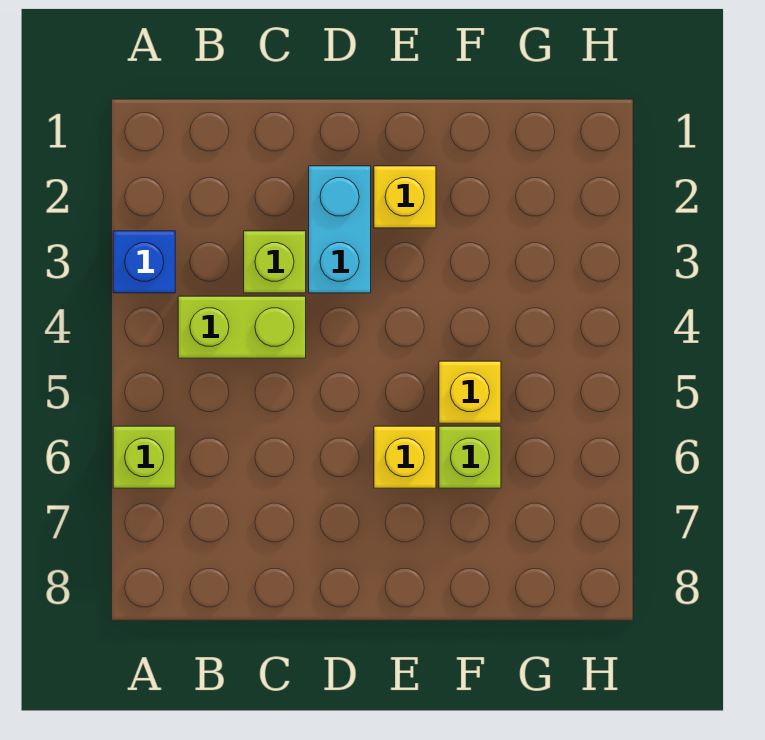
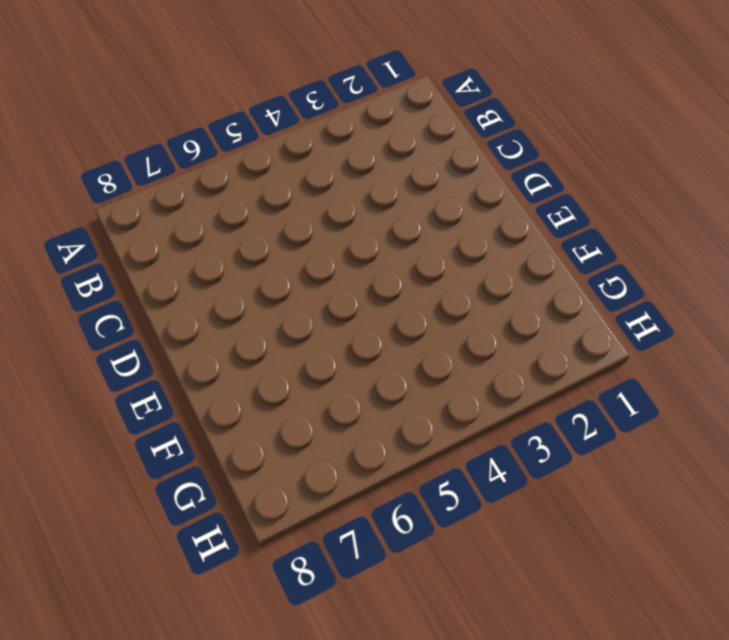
none -> blue brick A3 level 1
none -> lime brick A6 level 1

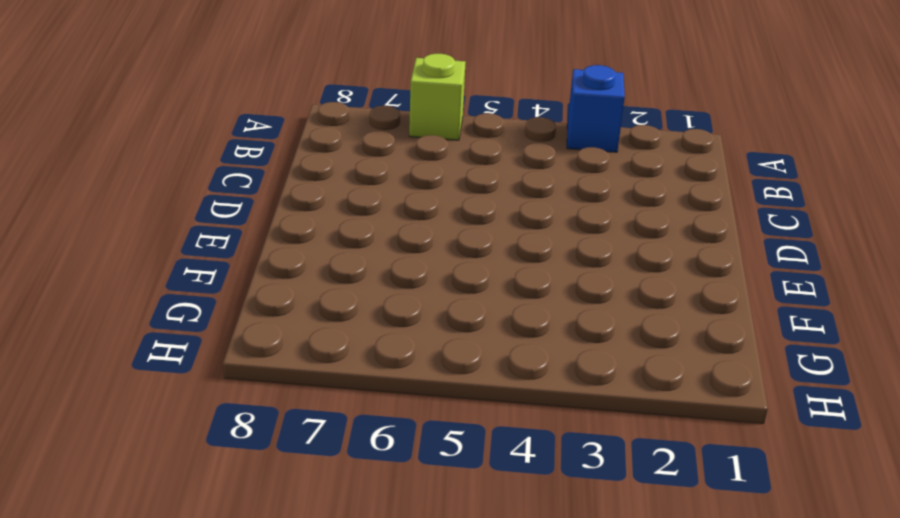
none -> lime brick B4:C4 level 1
none -> lime brick C3 level 1

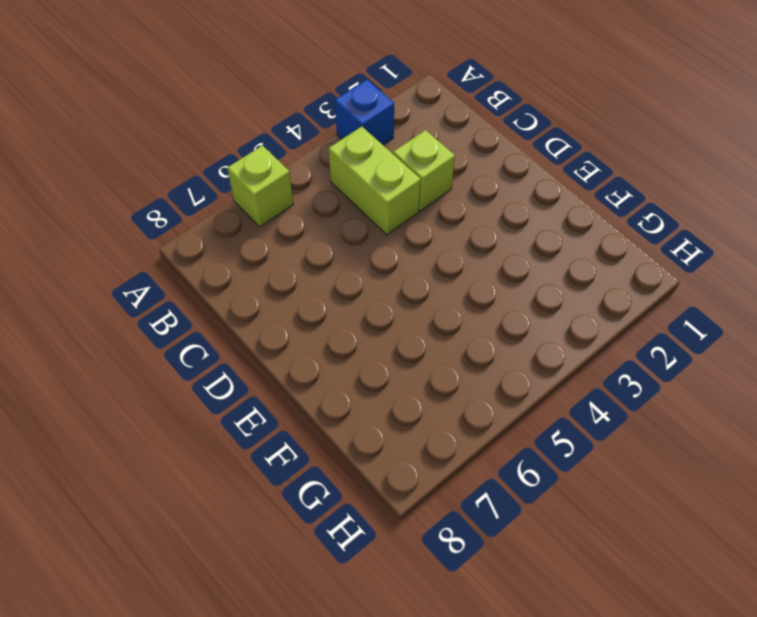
none -> cyan brick D2:D3 level 1
none -> yellow brick E2 level 1

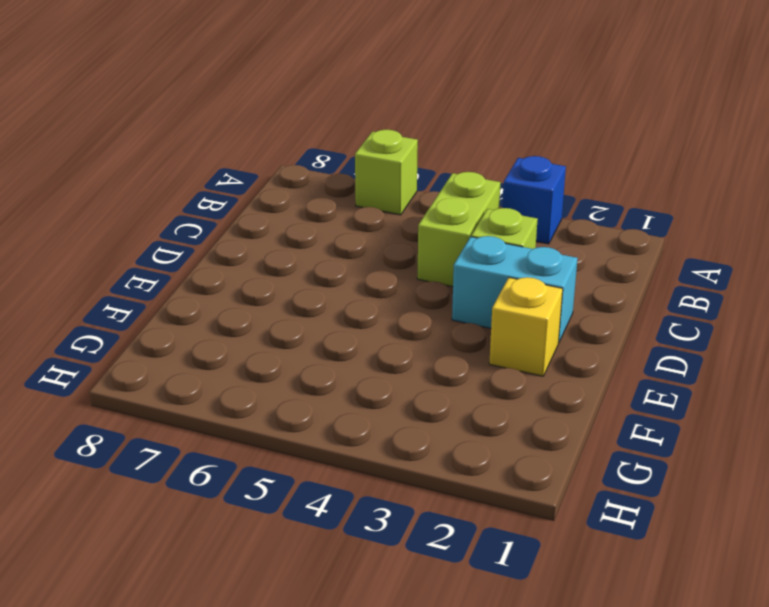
none -> yellow brick E6 level 1
none -> yellow brick F5 level 1

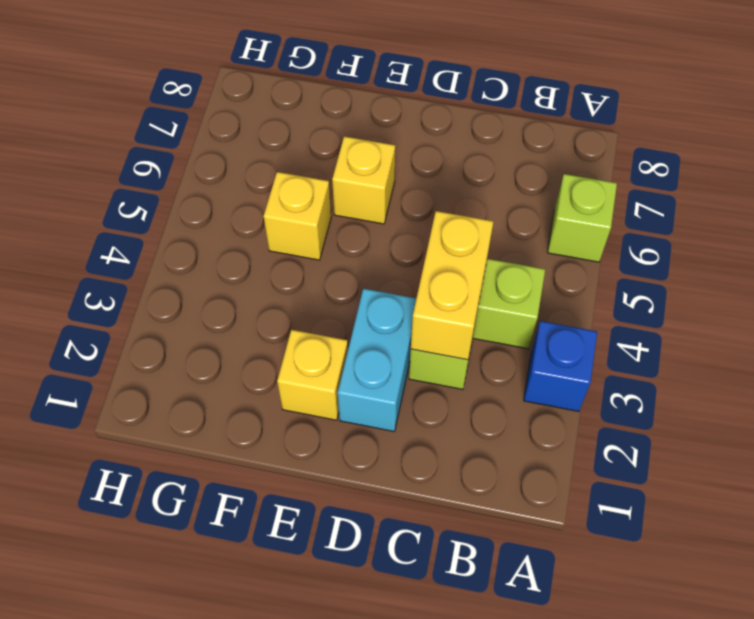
yellow brick C3:C4 level 2 -> none
none -> lime brick F6 level 1

